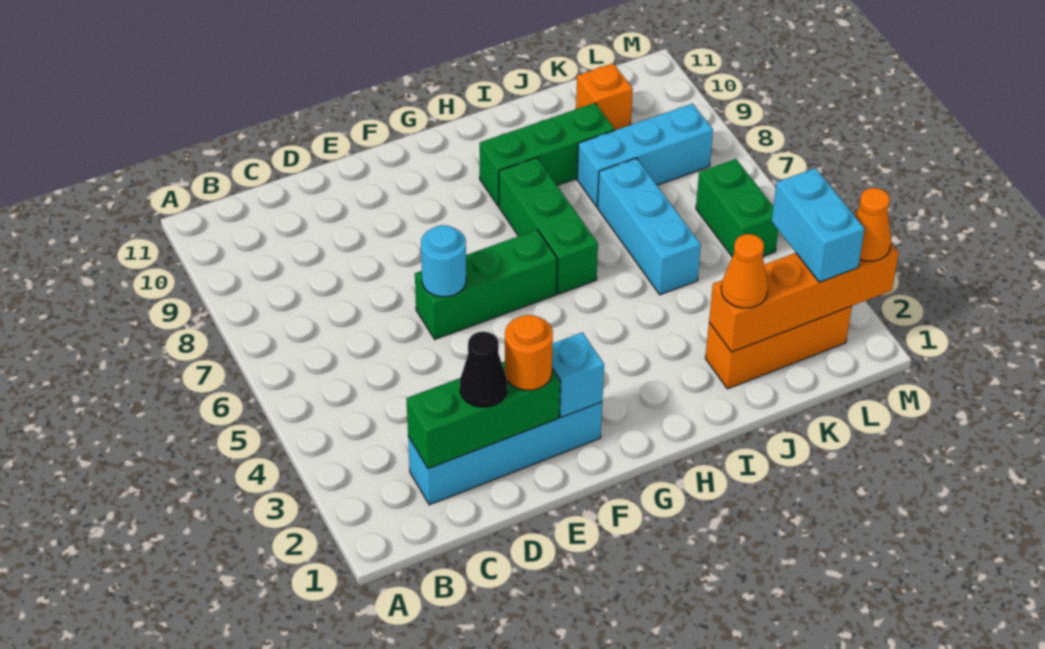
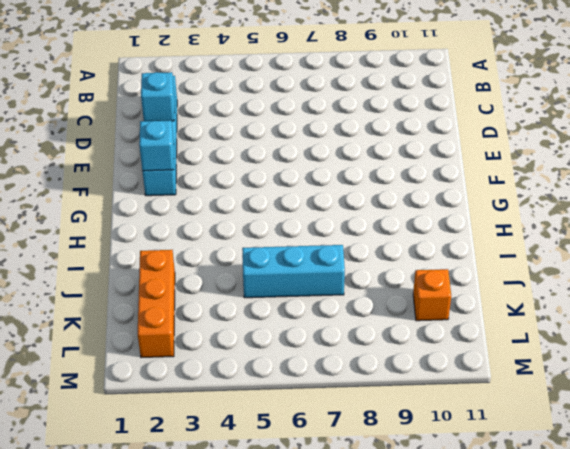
cyan brick D2 level 2 -> green brick C2:E2 level 2
none -> green brick E6:G6 level 1
none -> green brick H6:H8 level 1
none -> green brick H9:J9 level 1

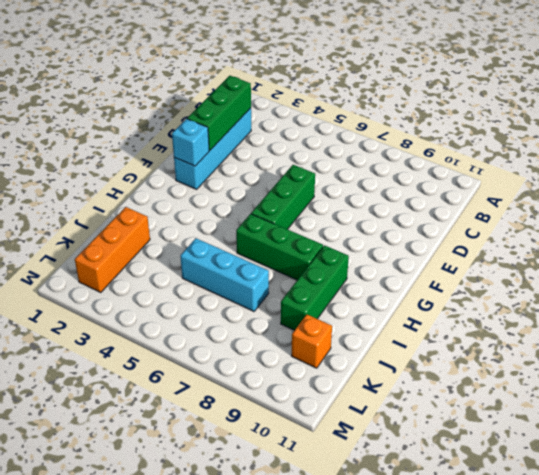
none -> cyan brick J8:L8 level 1
none -> green brick L5:L6 level 1
none -> cyan round brick E6 level 2

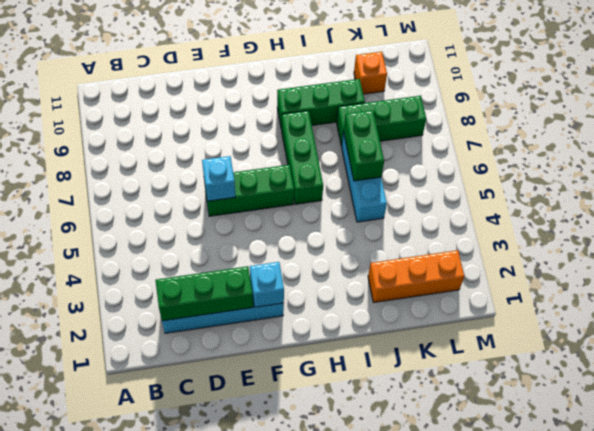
cyan brick E6 level 2 -> cyan round brick E6 level 2
green brick J6:J7 level 2 -> green brick L5:L6 level 1
green brick J8:L8 level 1 -> cyan brick J8:L8 level 1
none -> orange brick J2:M2 level 2
none -> black cone D2 level 3
none -> orange round brick E2 level 3

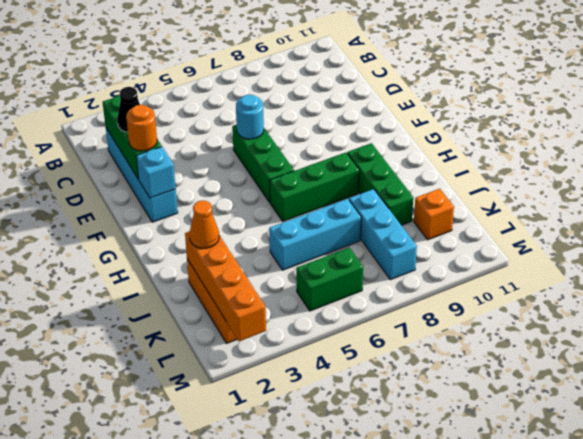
none -> cyan brick L2:L3 level 3
none -> orange cone M2 level 3

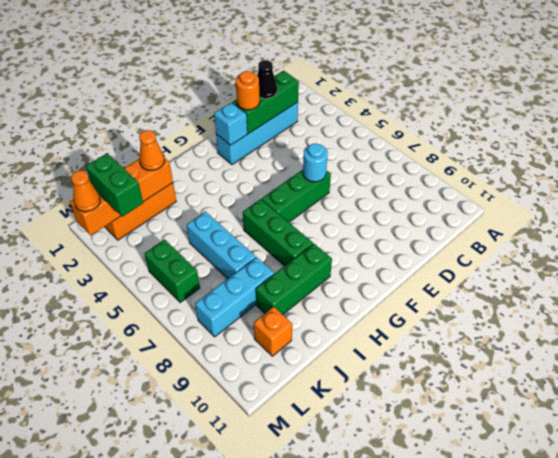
green brick L2:L3 level 3 -> cyan brick L2:L3 level 3

